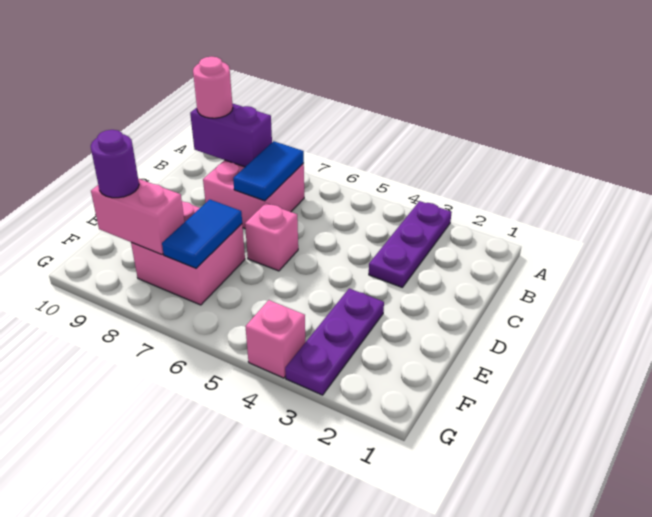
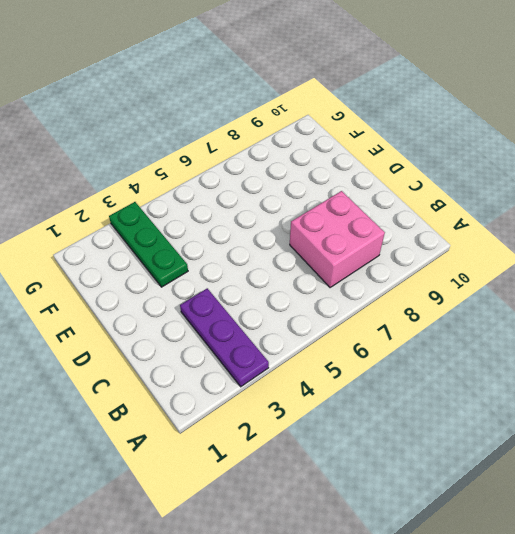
green plate E3:G3 level 1 -> purple plate E3:G3 level 1
none -> pink brick D6 level 1
none -> pink brick E7:F8 level 1
none -> pink brick G4 level 1

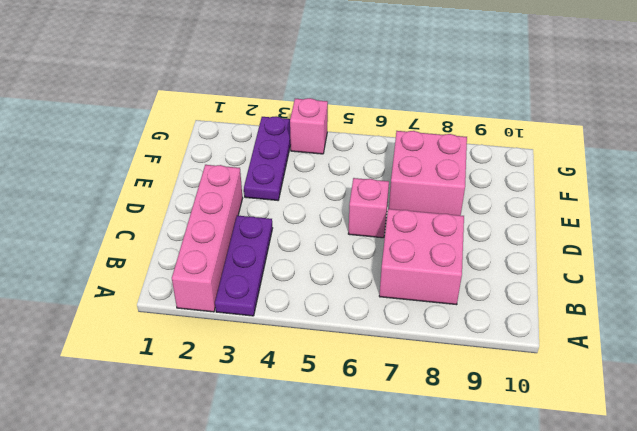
pink brick A2:D2 level 1 -> none
none -> blue tile B7:C7 level 2
none -> purple brick B8:B9 level 2
none -> blue tile E7:F7 level 2

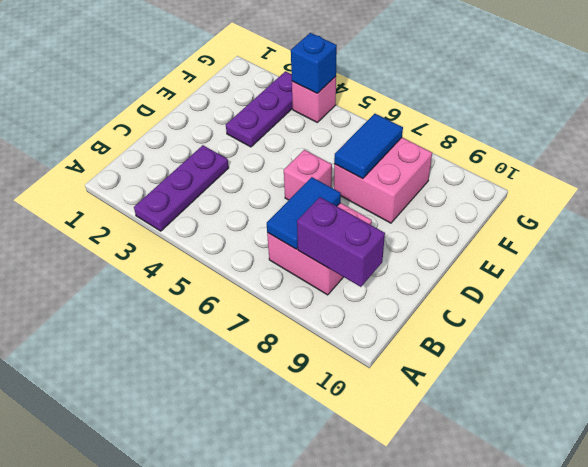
blue brick G4 level 2 -> none
none -> pink brick F8:F9 level 2
none -> pink round brick B9 level 3
none -> purple round brick F9 level 3

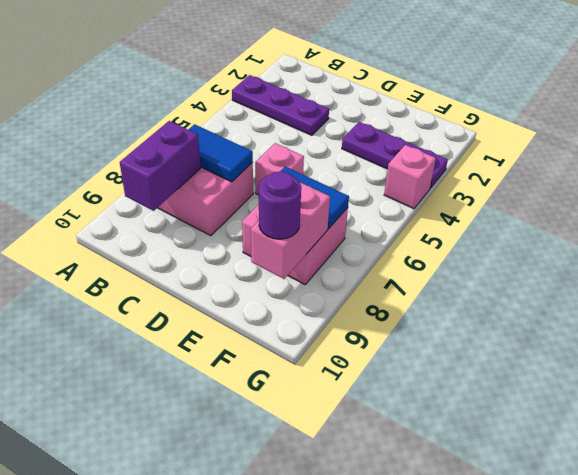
none -> pink round brick B9 level 3

